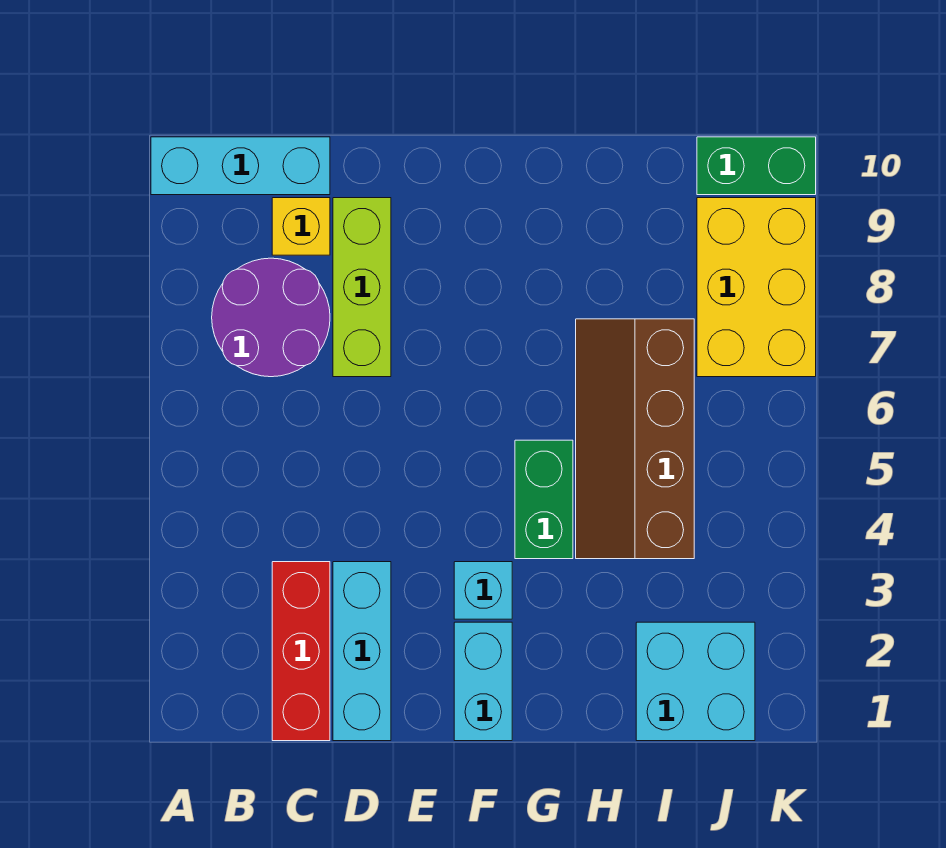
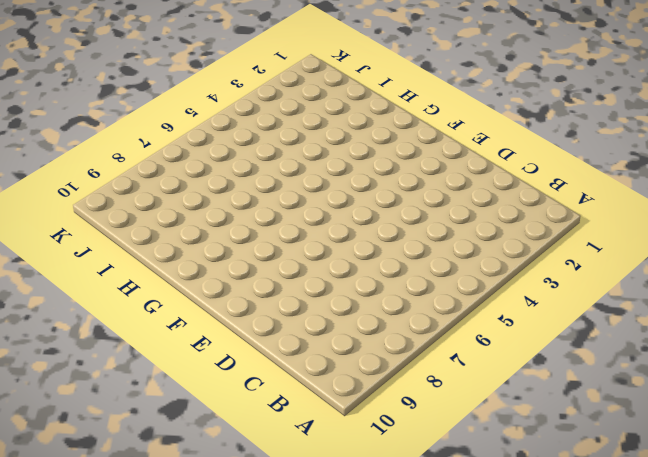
none -> cyan brick A10:C10 level 1
none -> purple round brick B7:C8 level 1
none -> red brick C1:C3 level 1

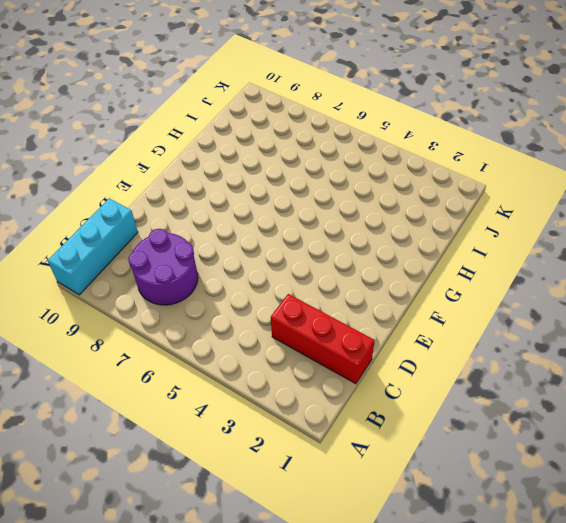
none -> yellow brick C9 level 1
none -> cyan brick D1:D3 level 1
none -> lime brick D7:D9 level 1

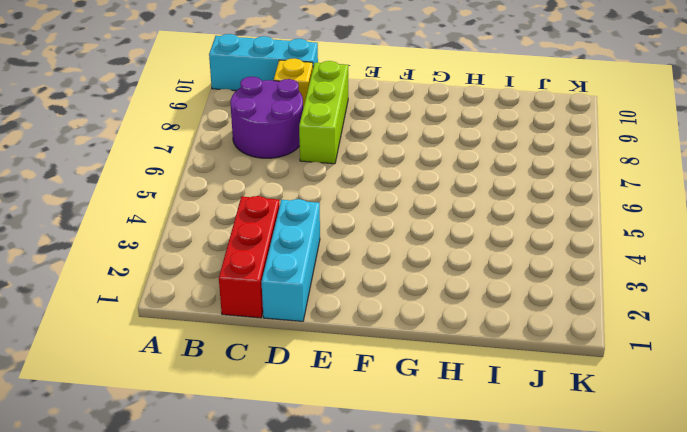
none -> cyan brick F1:F2 level 1
none -> cyan brick F3 level 1
none -> green brick G4:G5 level 1

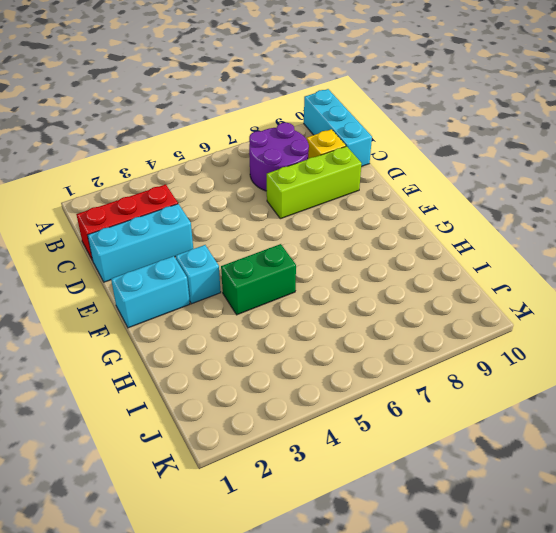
none -> brown slope H4:I7 level 1 top I
none -> cyan brick I1:J2 level 1
none -> yellow brick J7:K9 level 1

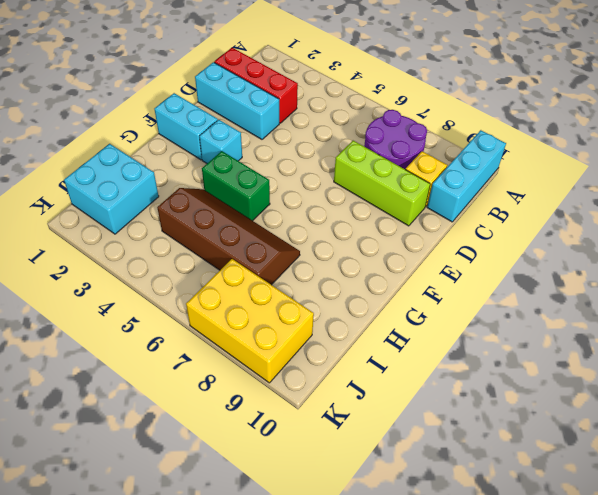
none -> green brick J10:K10 level 1

